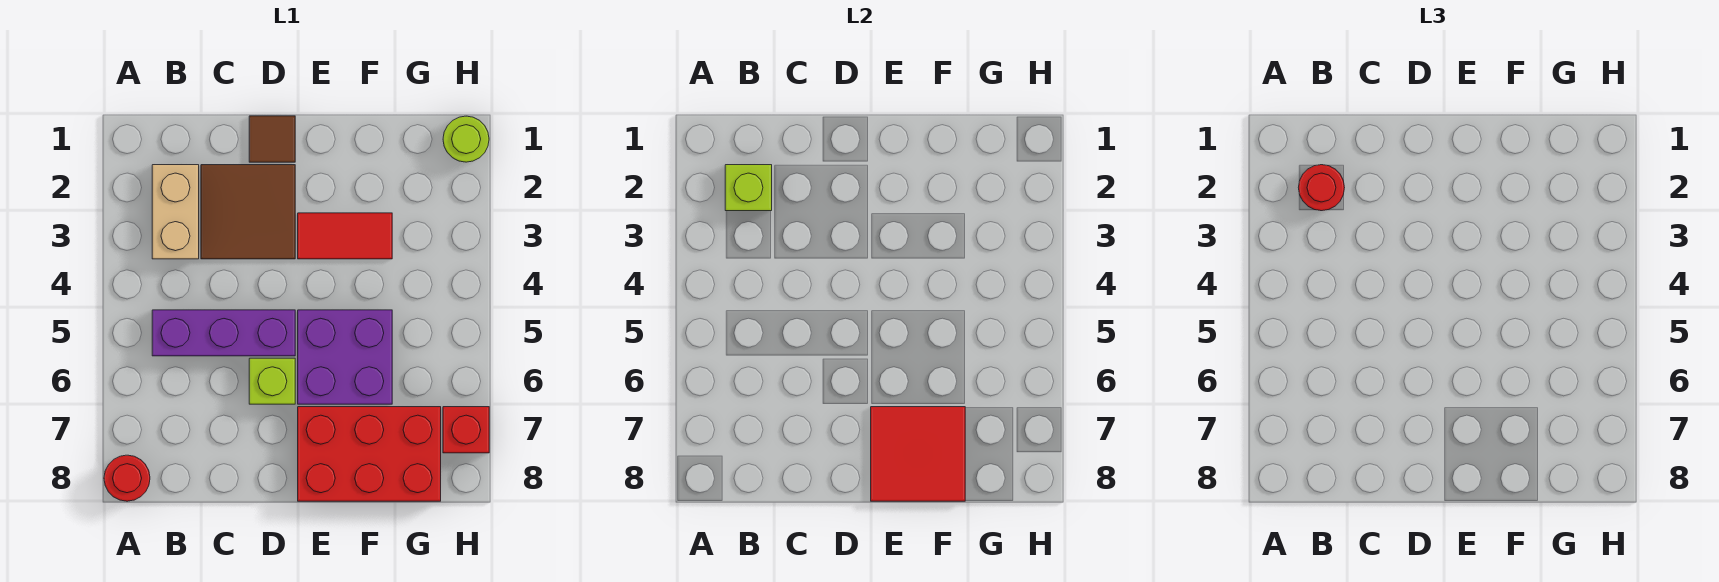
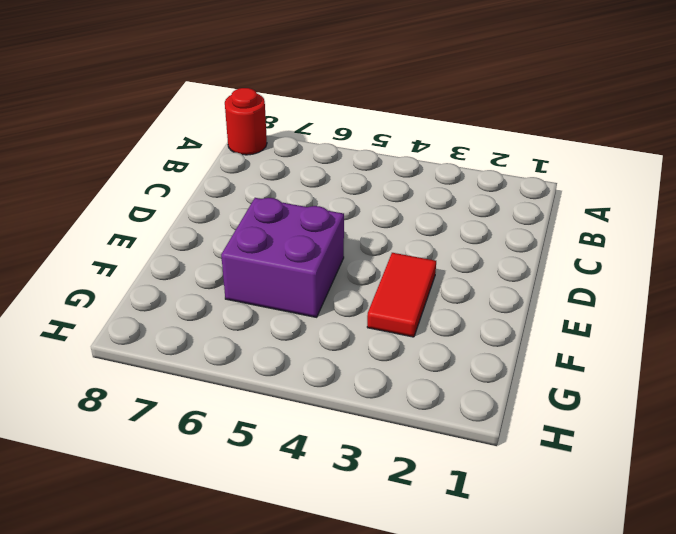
none -> tan brick B2:B3 level 1
none -> purple brick B5:D5 level 1
none -> brown tile C2:D3 level 1

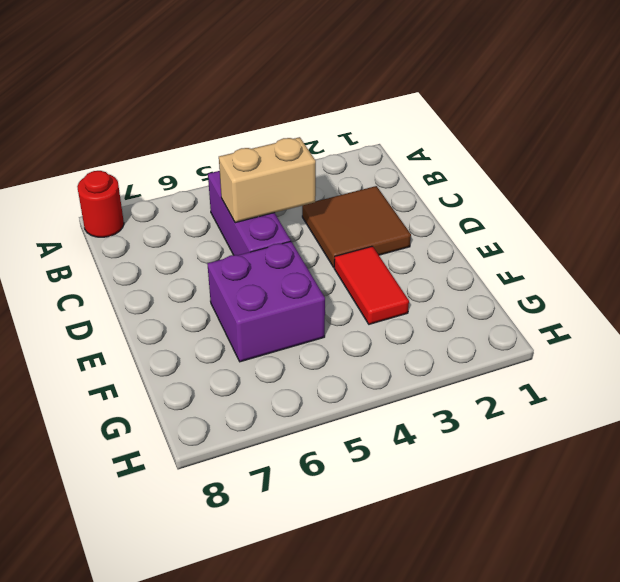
tan brick C4:C5 level 2 -> tan brick B2:B3 level 1
none -> brown tile D1 level 1
none -> lime brick D6 level 1
none -> red brick E7:G8 level 1

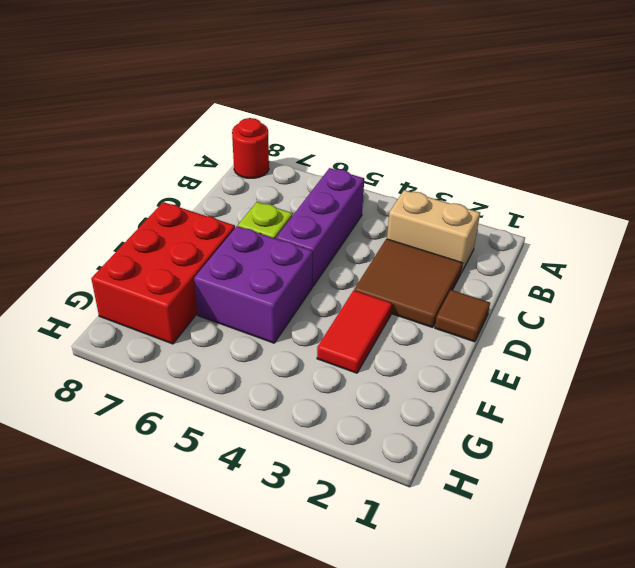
none -> lime round brick H1 level 1
none -> red brick H7 level 1
none -> lime brick B2 level 2

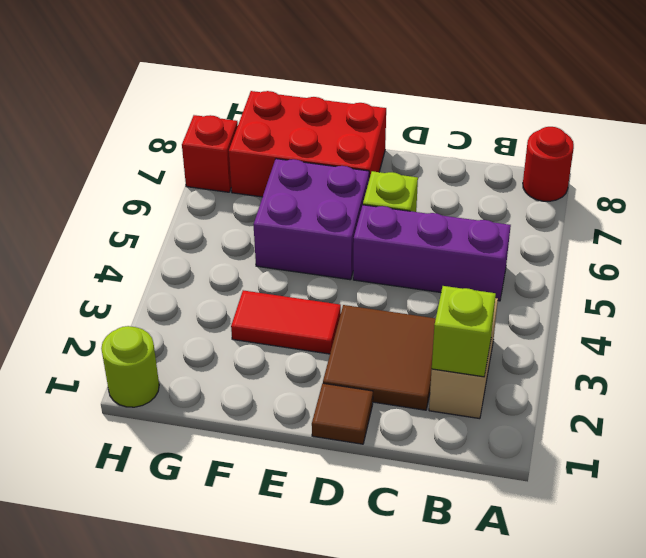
none -> red tile E7:F8 level 2
none -> red round brick B2 level 3

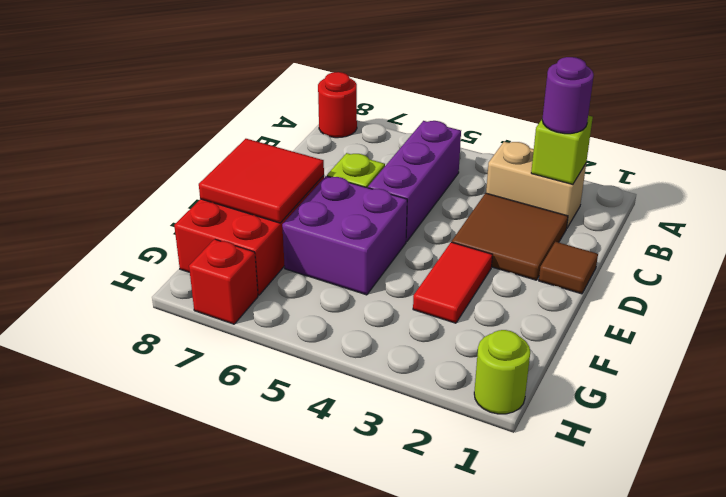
purple round brick B2 level 3 -> red round brick B2 level 3

